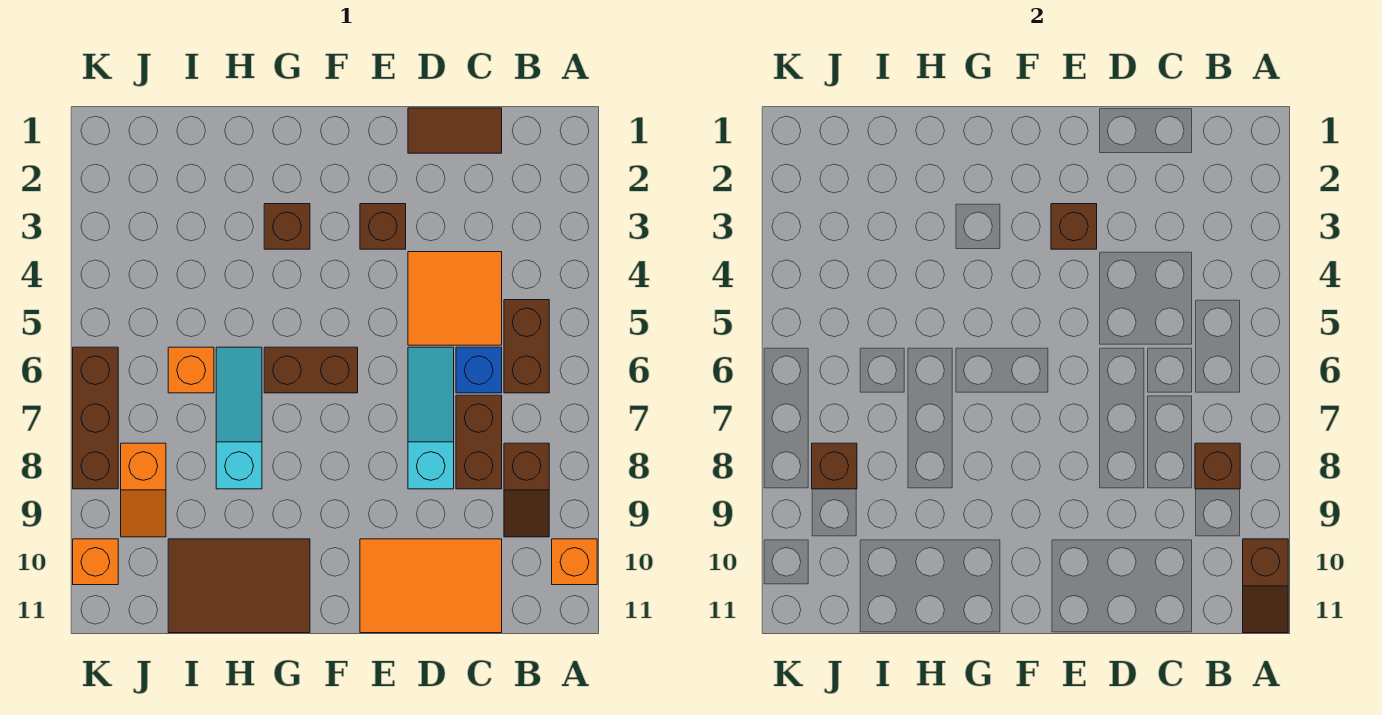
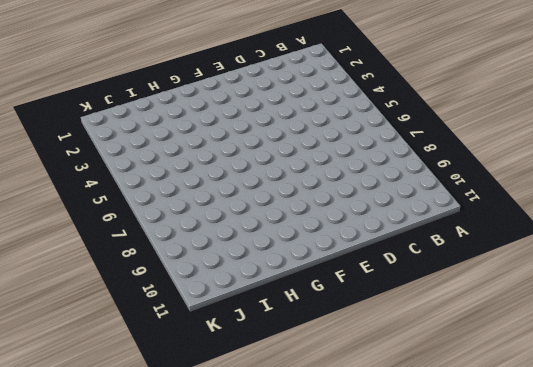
none -> orange brick A10 level 1
none -> brown brick B5:B6 level 1
none -> brown slope B8:B9 level 1 top 8

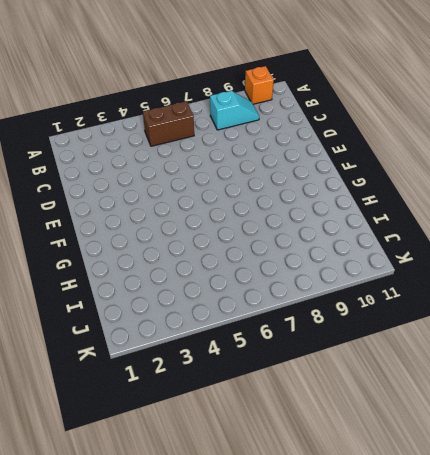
cyan slope B8:B9 level 1 top 8 -> brown slope B8:B9 level 1 top 8
none -> brown tile C1:D1 level 1
none -> orange tile C4:D5 level 1
none -> blue brick C6 level 1

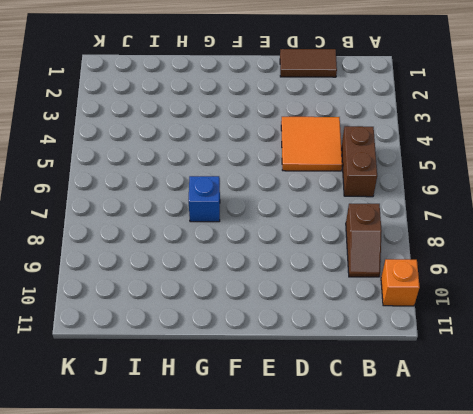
blue brick G7 level 1 -> blue brick C6 level 1
none -> brown brick C7:C8 level 1
none -> orange tile C10:E11 level 1
none -> cyan slope D6:D8 level 1 top 8

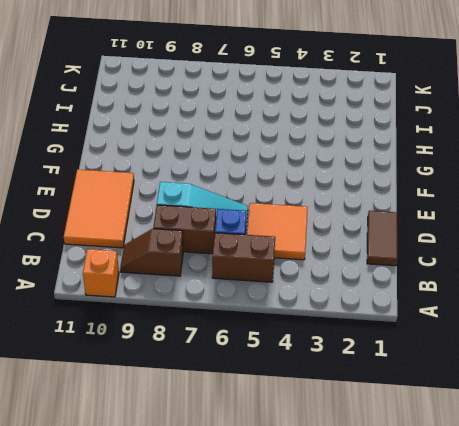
none -> brown brick E3 level 1
none -> brown brick F6:G6 level 1
none -> brown brick G3 level 1

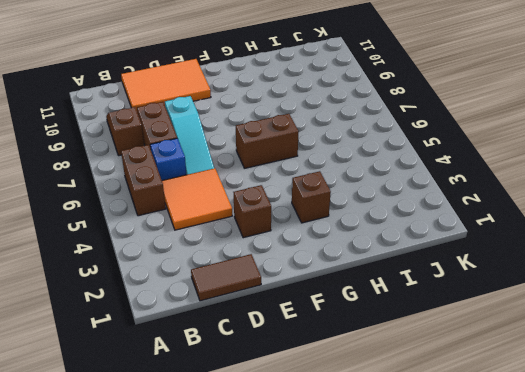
none -> orange brick A10 level 1
none -> brown tile G10:I11 level 1
none -> cyan slope H6:H8 level 1 top 8

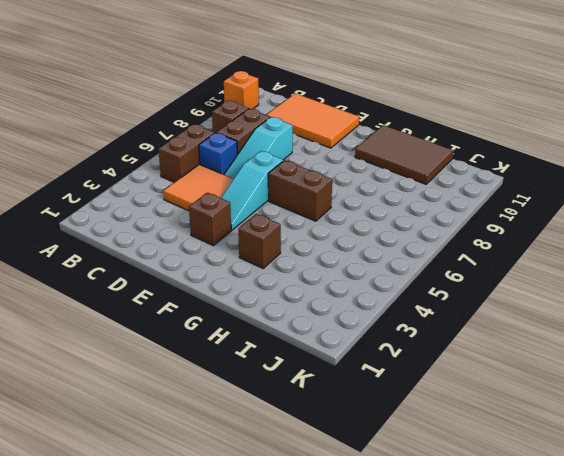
cyan slope E4:E6 level 1 top 6 -> cyan slope H6:H8 level 1 top 8
none -> brown tile C1:D1 level 1
none -> orange brick I6 level 1
none -> orange slope J8:J9 level 1 top 8

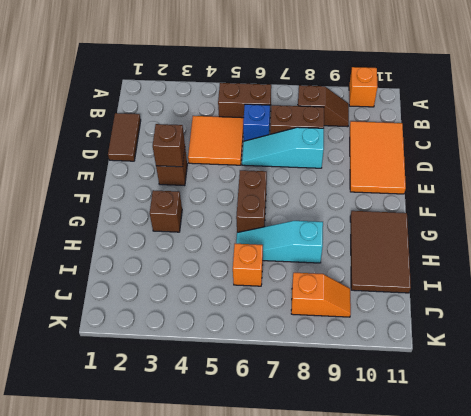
none -> brown brick K6:K8 level 1
none -> orange brick K10 level 1
none -> brown slope A10:A11 level 2 top 10

